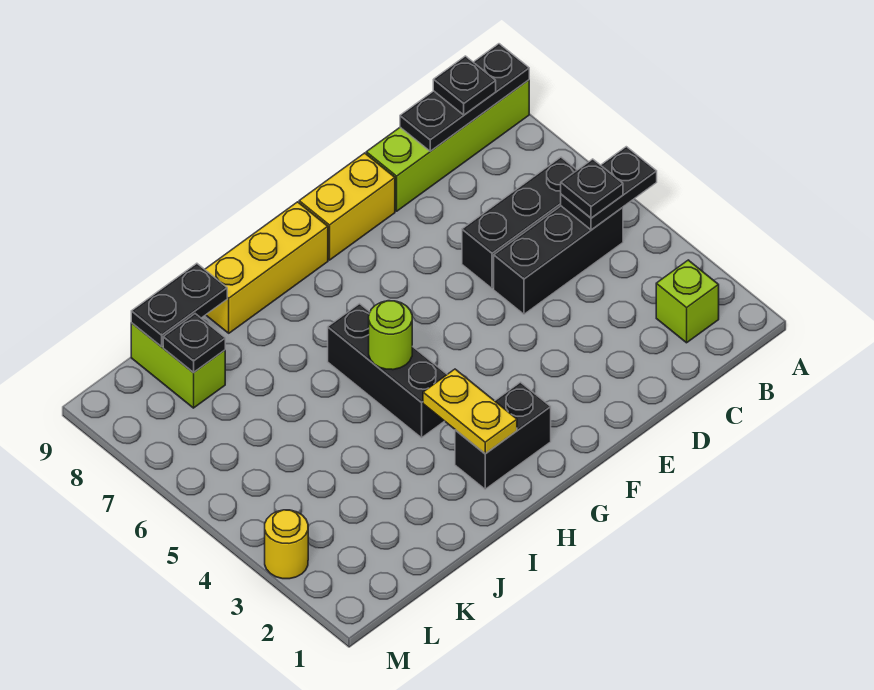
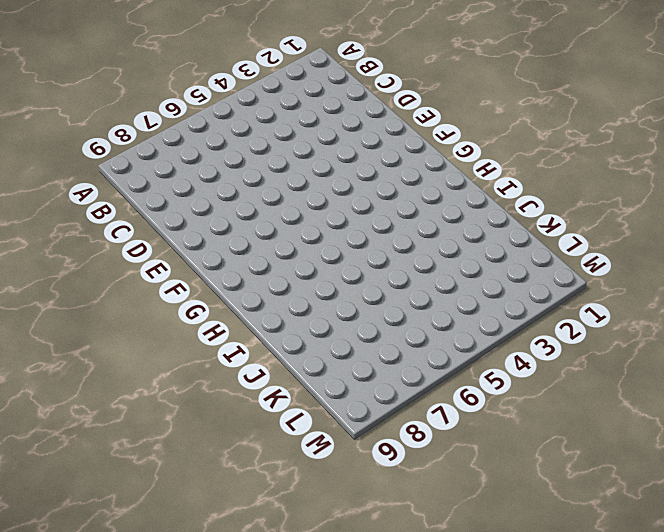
none -> lime brick A9:D9 level 1
none -> lime brick B2 level 1
none -> black brick B5:D5 level 1

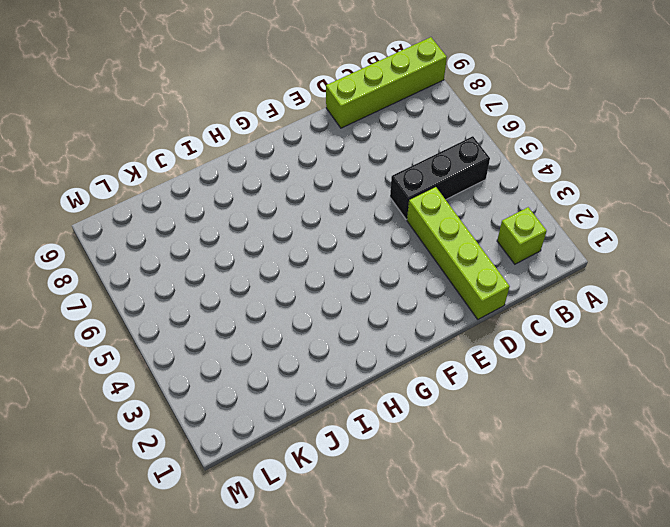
lime brick D1:D4 level 1 -> none
none -> black brick B6:D6 level 1
none -> yellow brick E9:F9 level 1
none -> black brick G2:H2 level 1

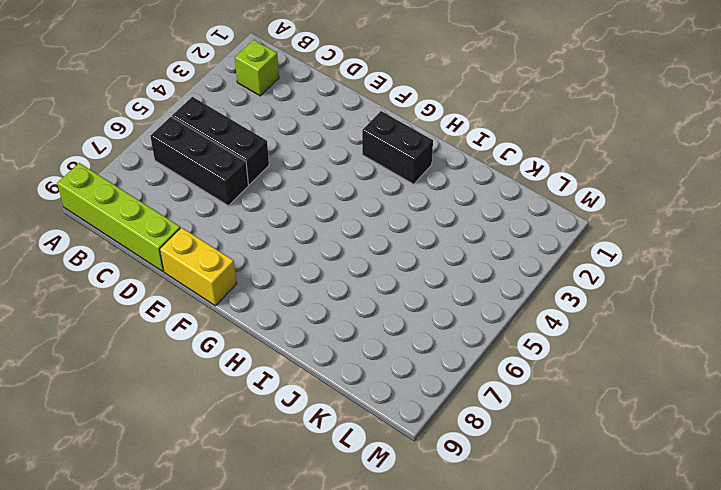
none -> yellow brick G9:I9 level 1
none -> black brick H4:H6 level 1
none -> lime brick K8:K9 level 1

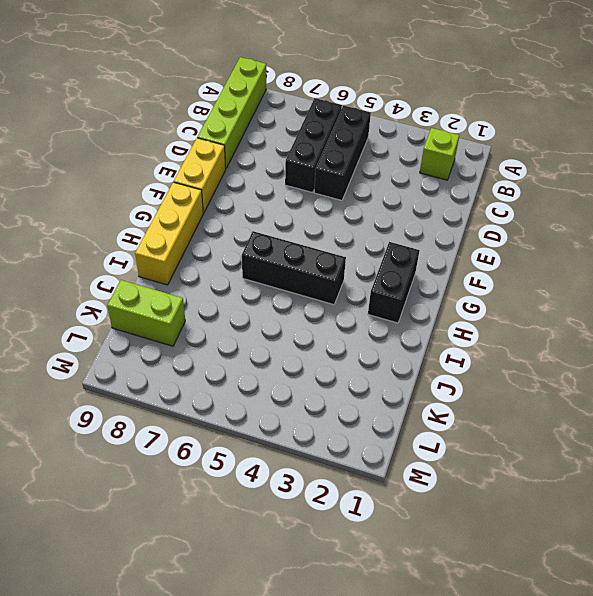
none -> yellow round brick M3 level 1
none -> black plate A5:B5 level 2
none -> black plate A9:C9 level 2

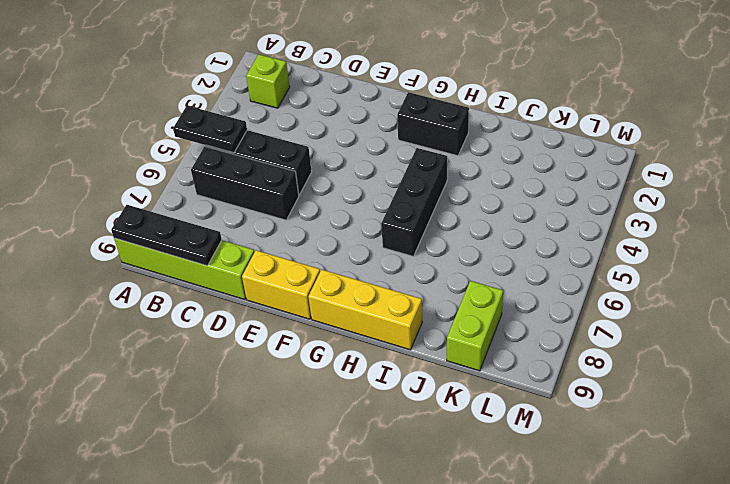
none -> yellow round brick M3 level 1
none -> yellow plate H2:H3 level 2
none -> lime round brick H5 level 2

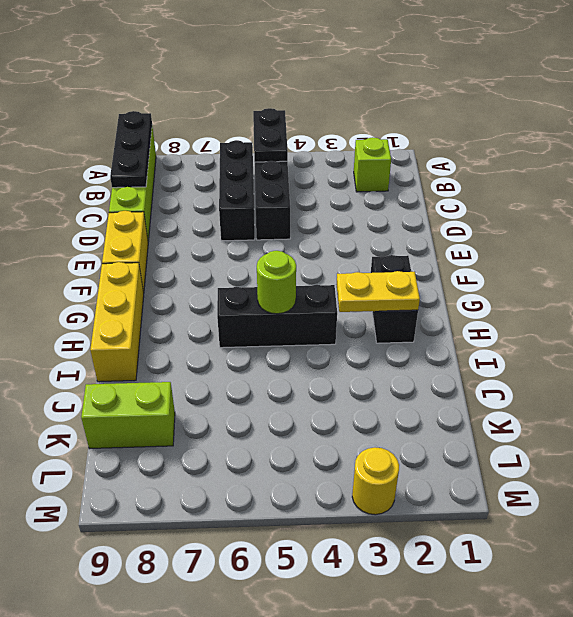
none -> black plate J9:K9 level 2
none -> black plate K8 level 2
none -> black plate B5 level 3

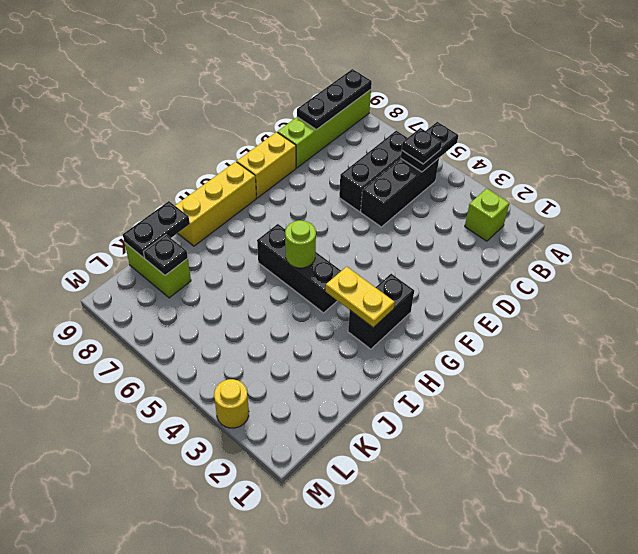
none -> black plate B9 level 3

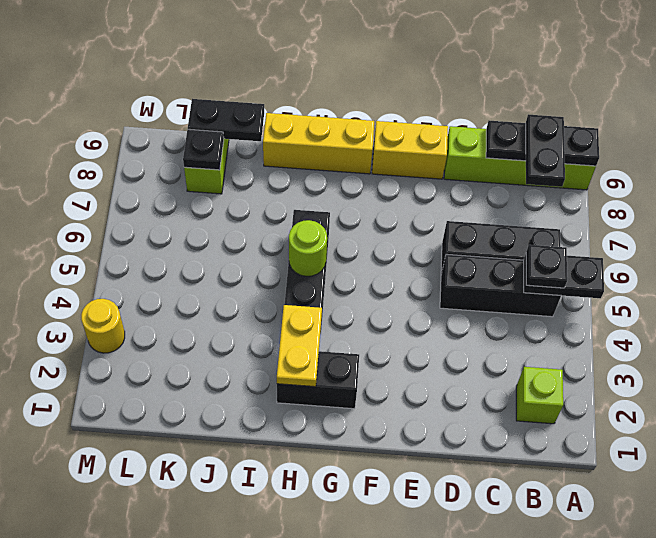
black plate B8:B9 level 3 -> black plate B9 level 3

